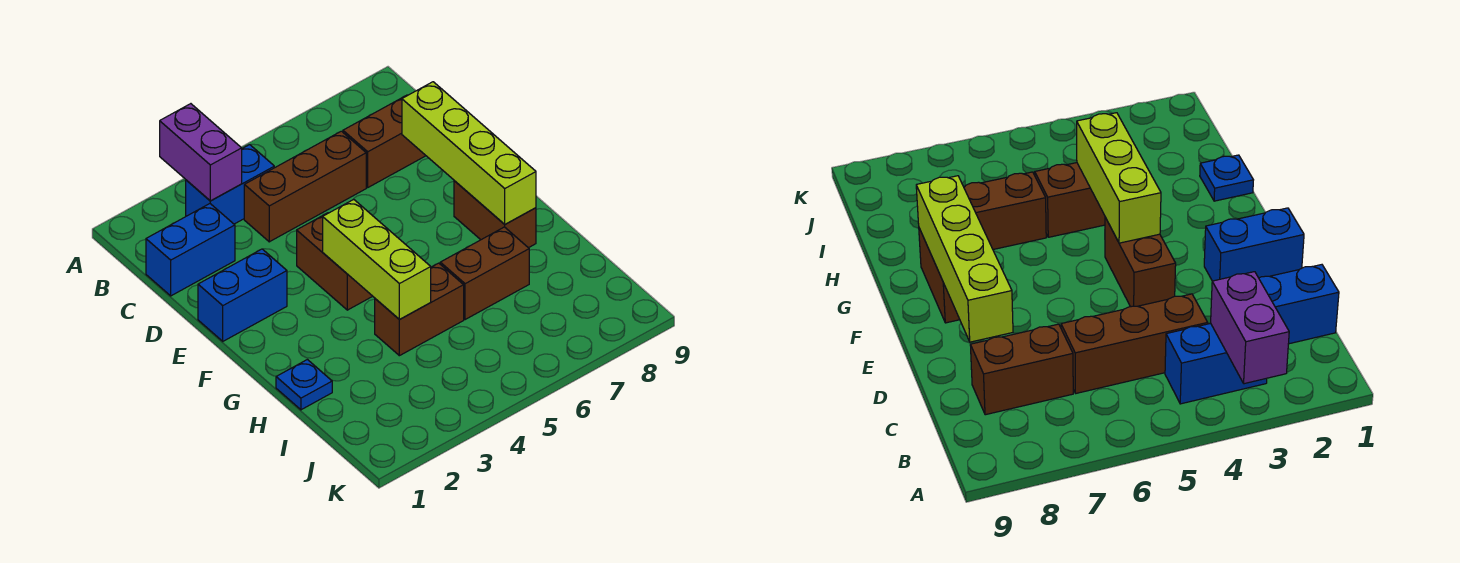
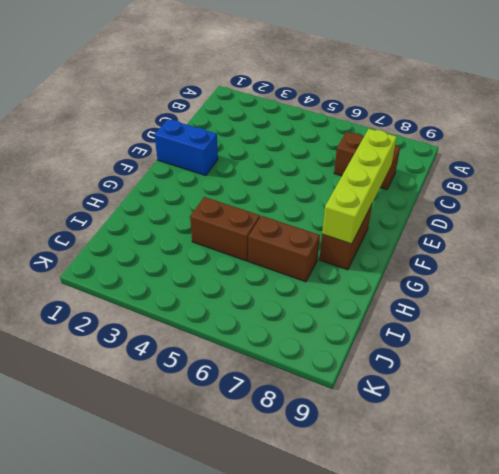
none -> blue brick B3:B4 level 1
none -> blue brick C1:C2 level 1
none -> brown brick C4:C6 level 1

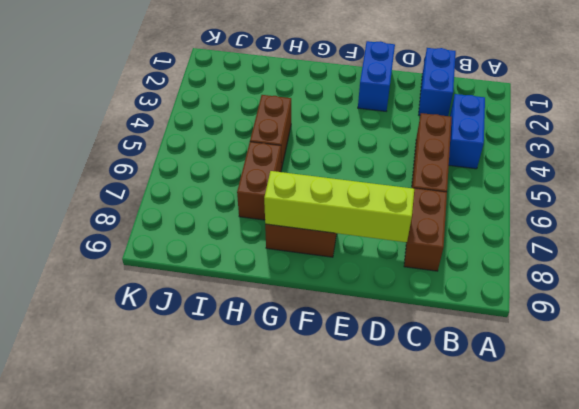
none -> brown brick E4:F4 level 1
none -> blue plate H1 level 1
none -> purple brick A3:B3 level 2

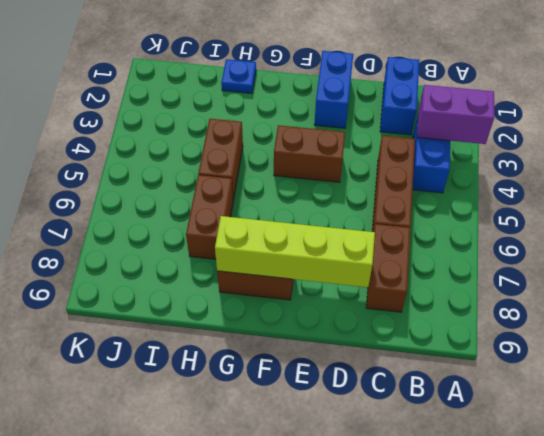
none -> lime brick F4:H4 level 2

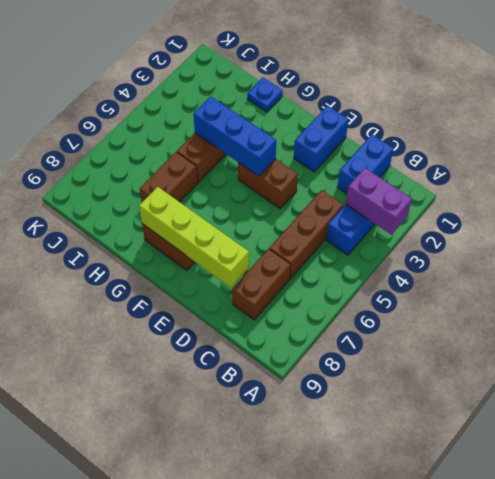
blue brick F4:H4 level 2 -> lime brick F4:H4 level 2

